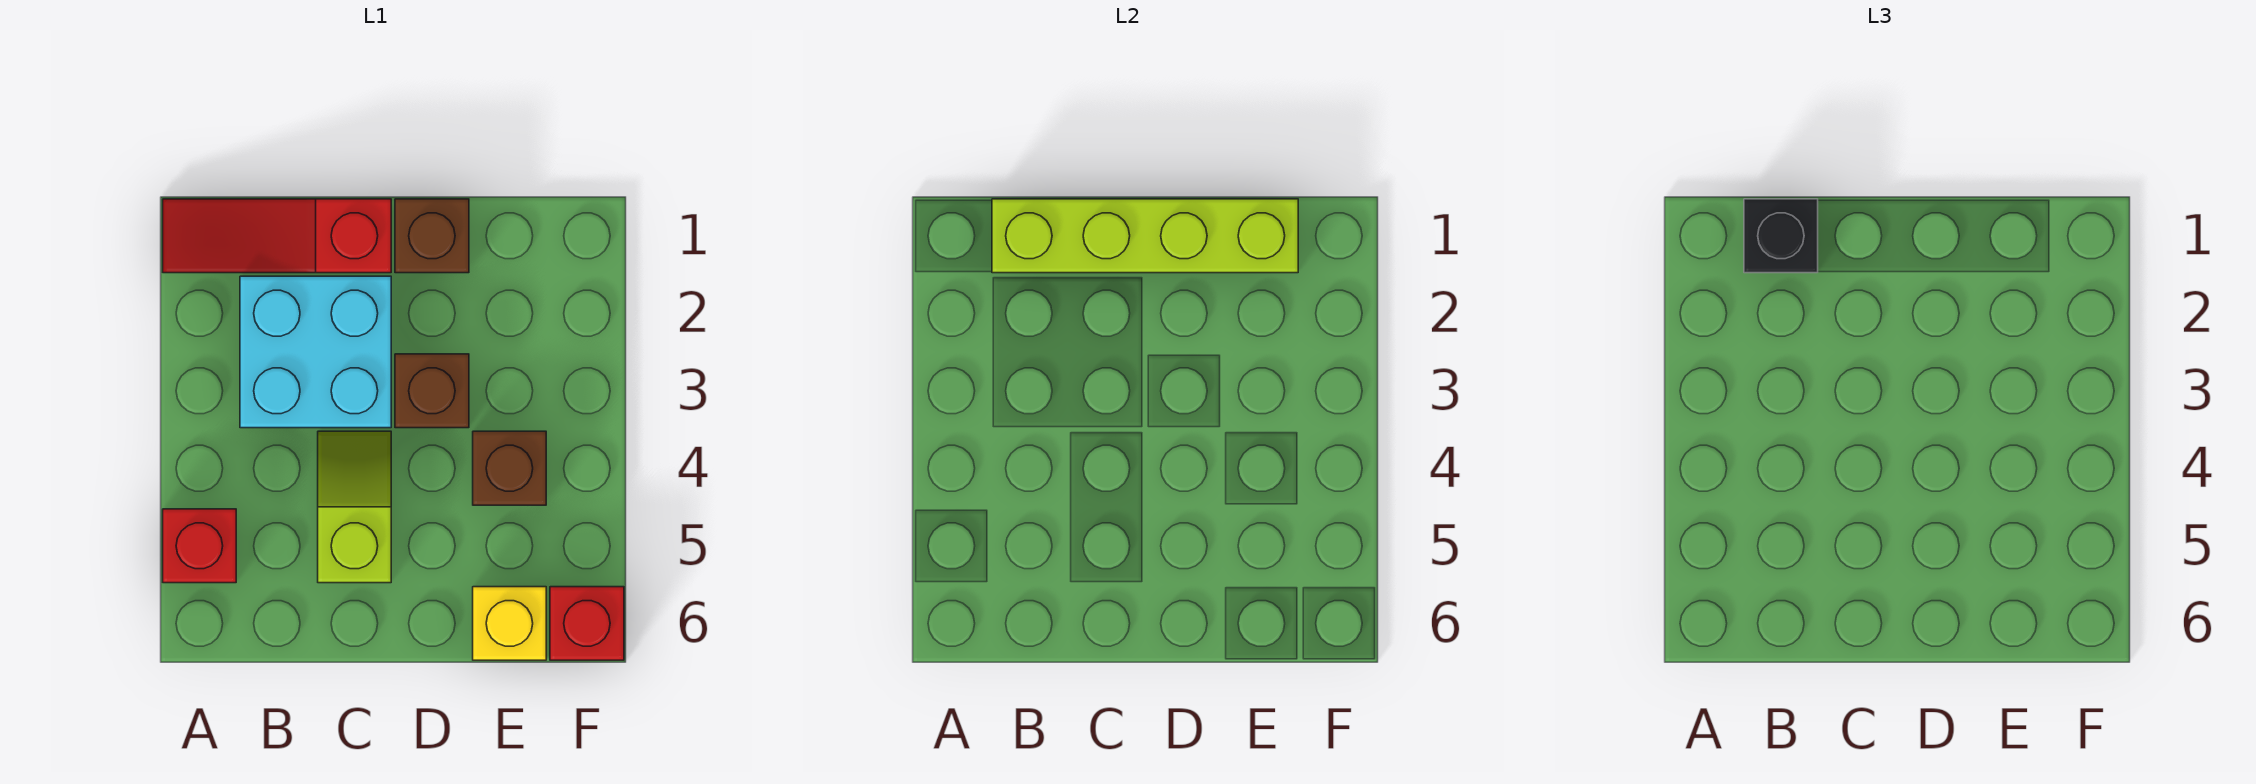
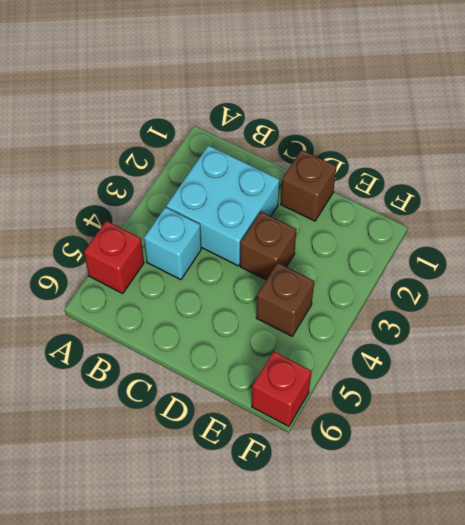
cyan brick B4 level 1 -> none
none -> red slope A1:C1 level 1 top C
none -> lime slope C4:C5 level 1 top 5

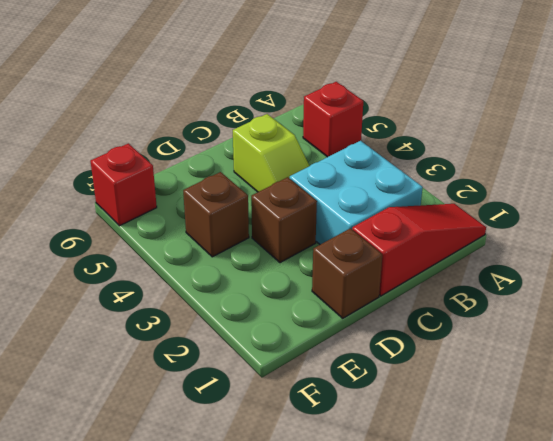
none -> yellow brick E6 level 1
none -> lime brick B1:E1 level 2

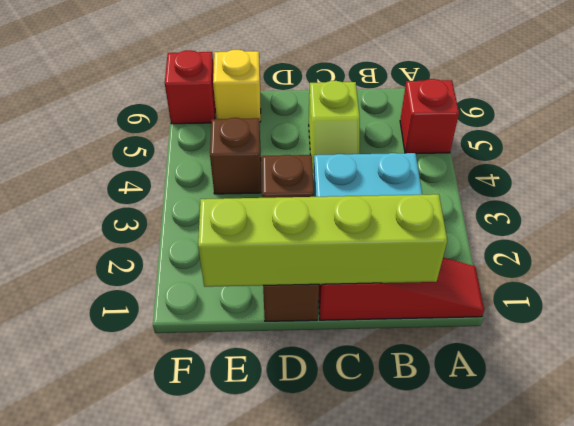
none -> black brick B1 level 3

